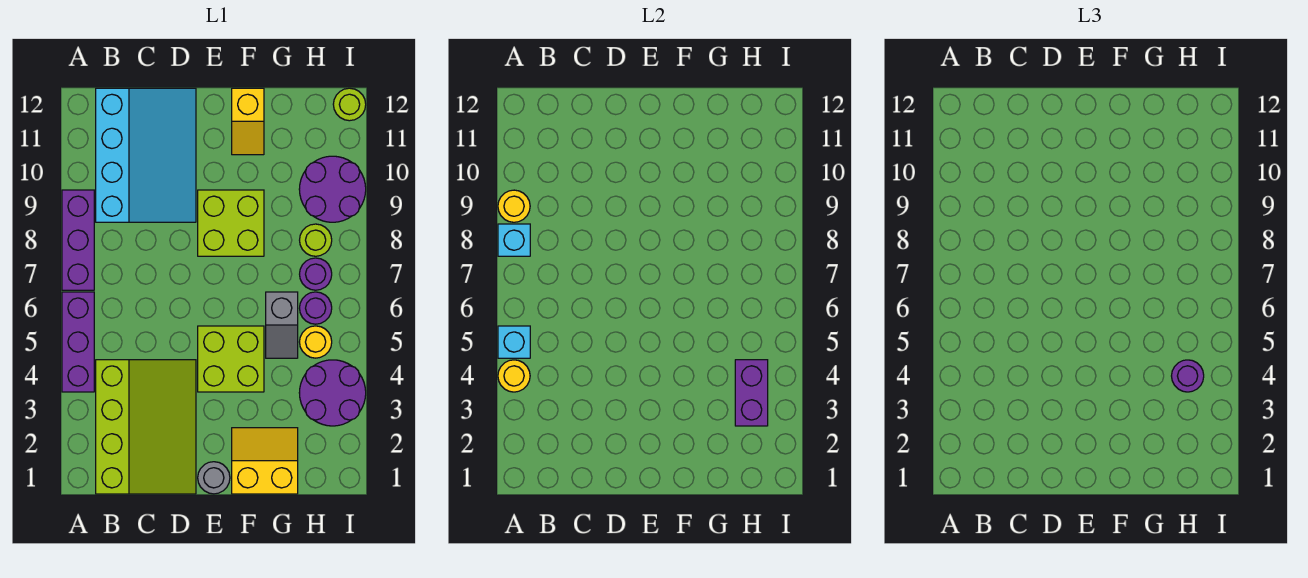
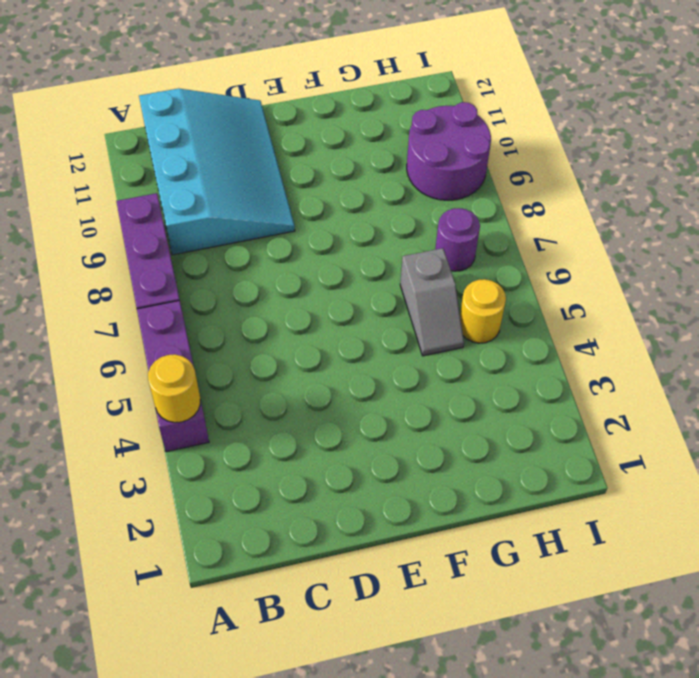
none -> lime slope B1:D4 level 1 top B
none -> grey round brick E1 level 1
none -> lime brick E4:F5 level 1

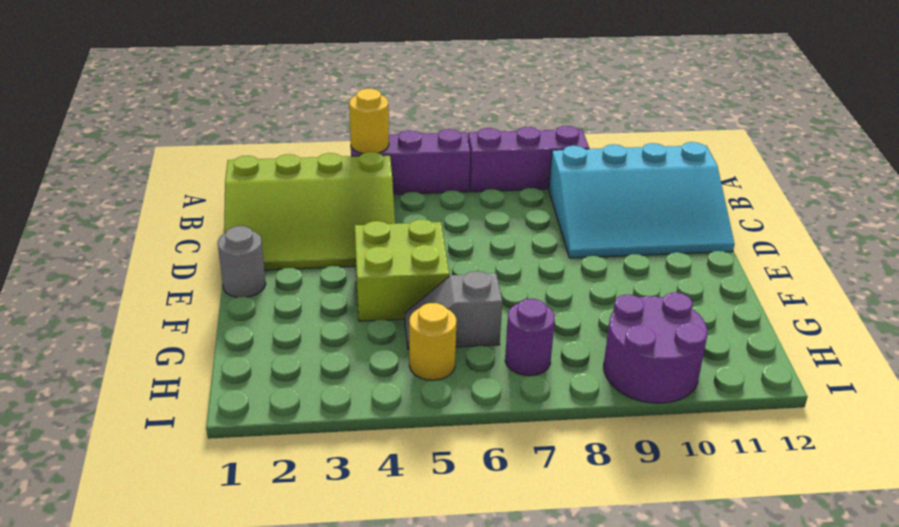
none -> lime brick E8:F9 level 1
none -> yellow slope F1:G2 level 1 top 1
none -> yellow slope F11:F12 level 1 top 12

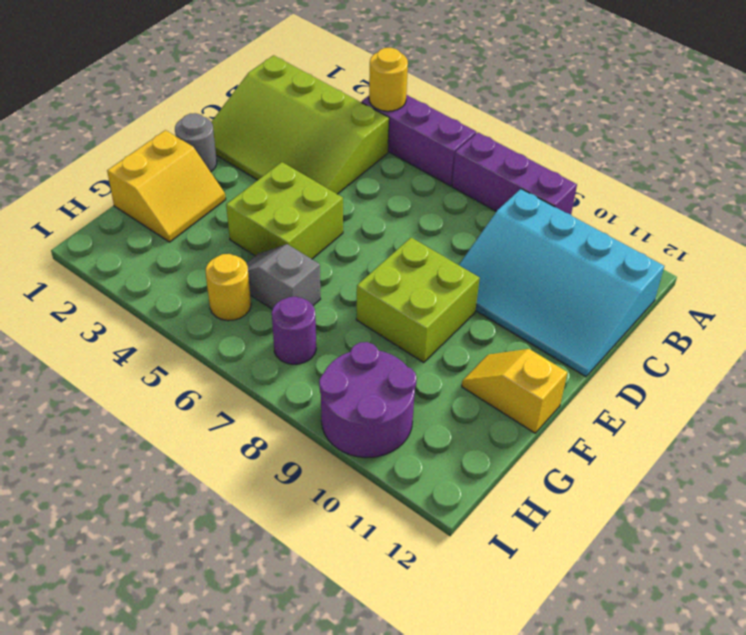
none -> purple round brick H3:I4 level 1
none -> purple round brick H6 level 1
none -> lime round brick H8 level 1

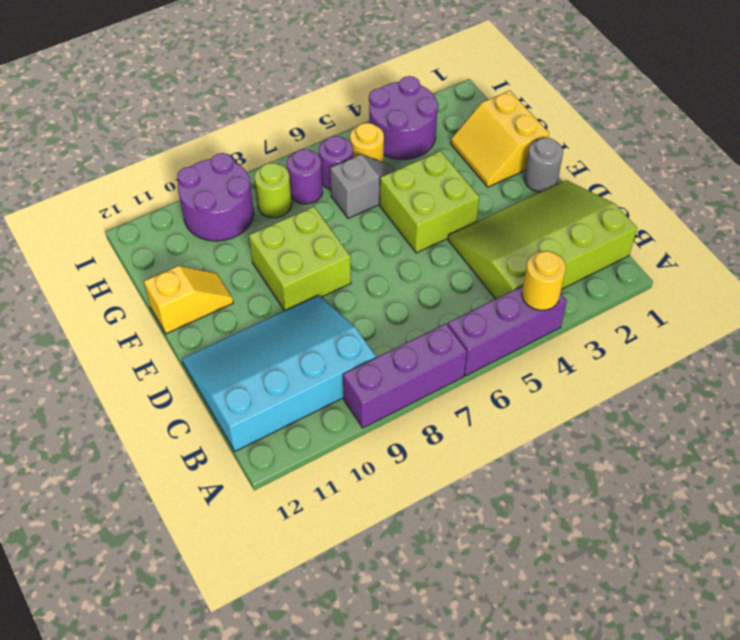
none -> lime round brick I12 level 1
none -> cyan brick A5 level 2
none -> cyan brick A8 level 2

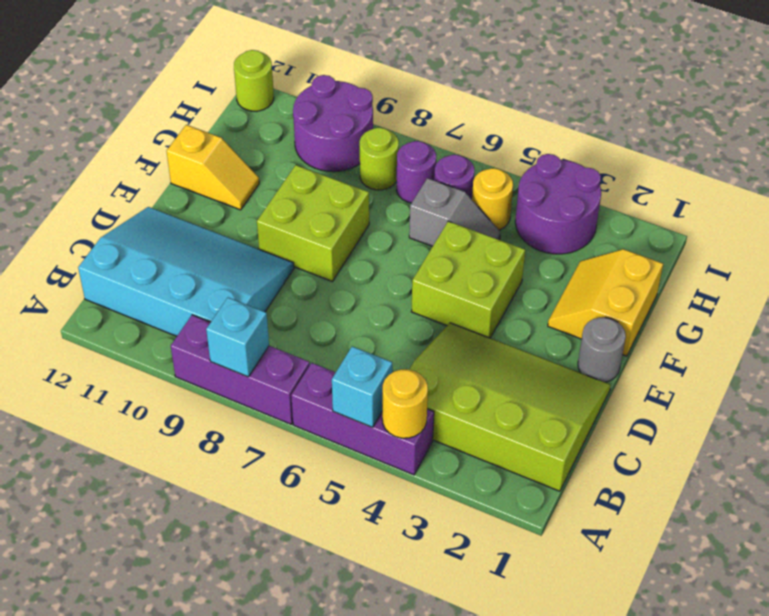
none -> yellow round brick A9 level 2
none -> purple brick H3:H4 level 2
none -> purple round brick H4 level 3

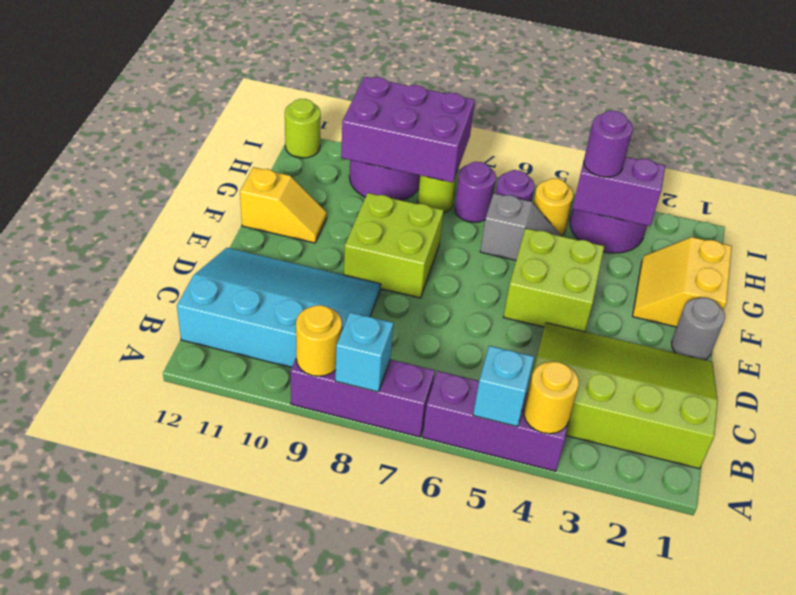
purple brick H8:I10 level 2 -> none

